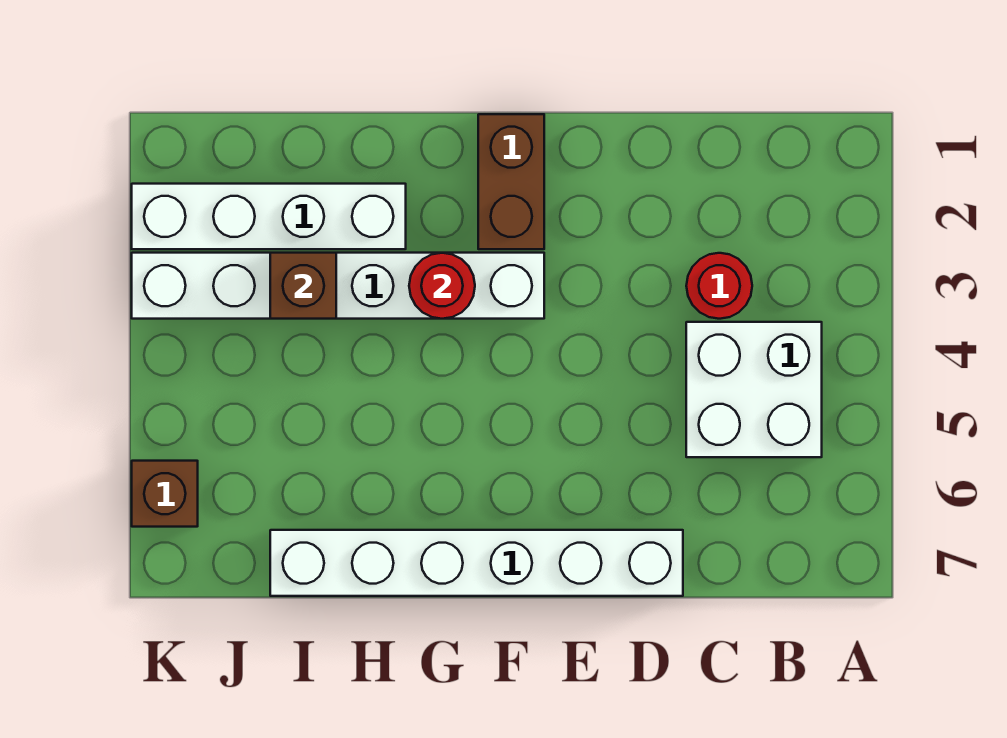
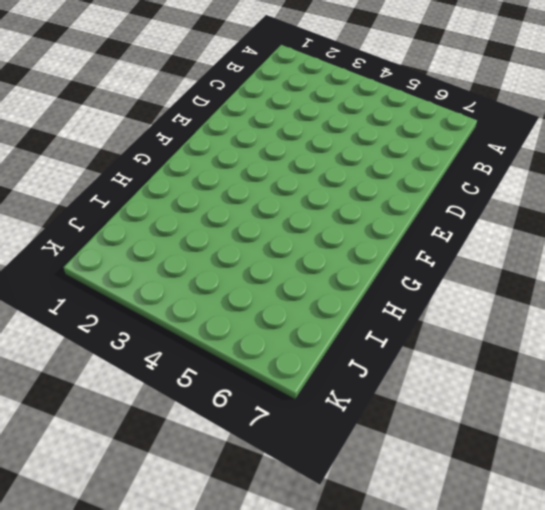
none -> white brick B4:C5 level 1
none -> red round brick C3 level 1

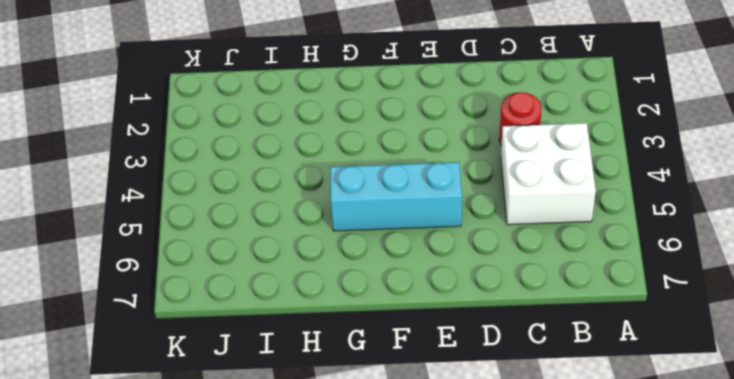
cyan brick E5:G5 level 1 -> none
none -> white brick D7:I7 level 1
none -> brown brick F1:F2 level 1

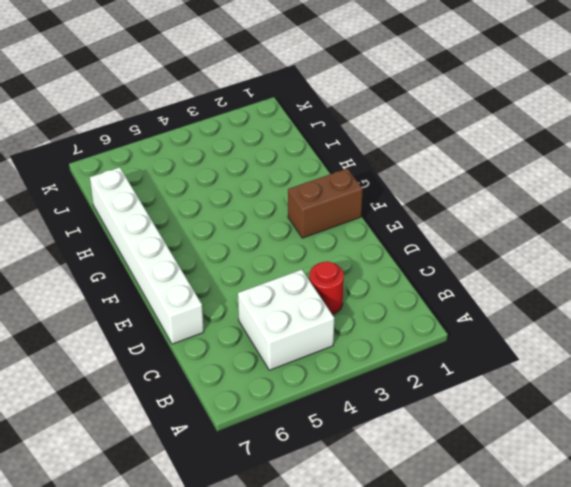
none -> white brick F3:K3 level 1
none -> white brick H2:K2 level 1

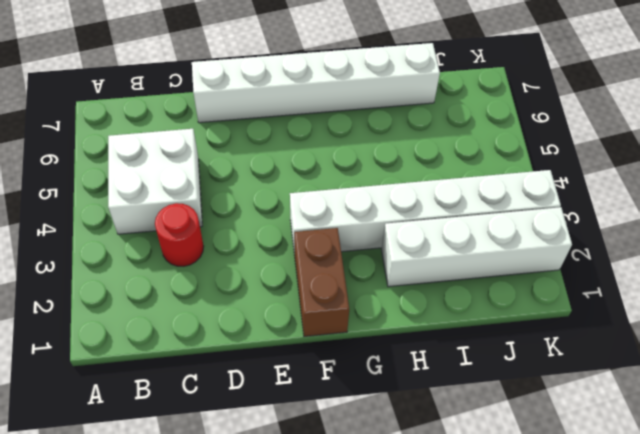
none -> brown brick K6 level 1
none -> red round brick G3 level 2

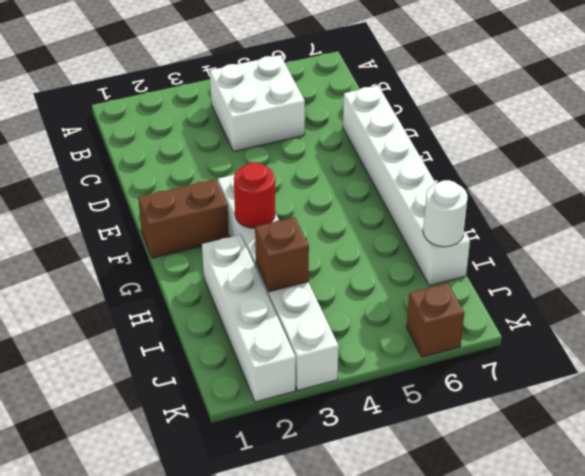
white round brick I7 level 2 -> none
none -> red round brick C3 level 1

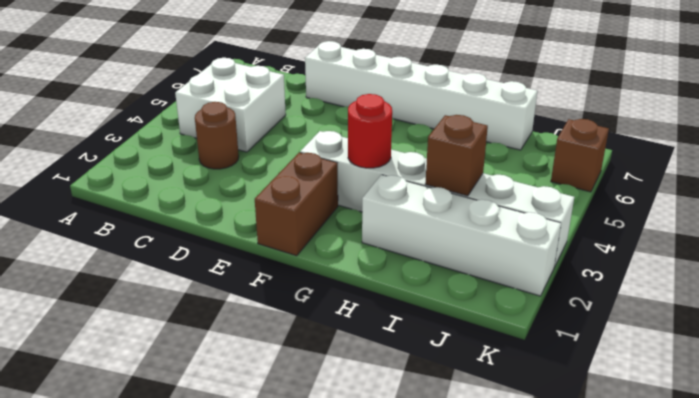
brown round brick C3 level 1 -> red round brick C3 level 1

